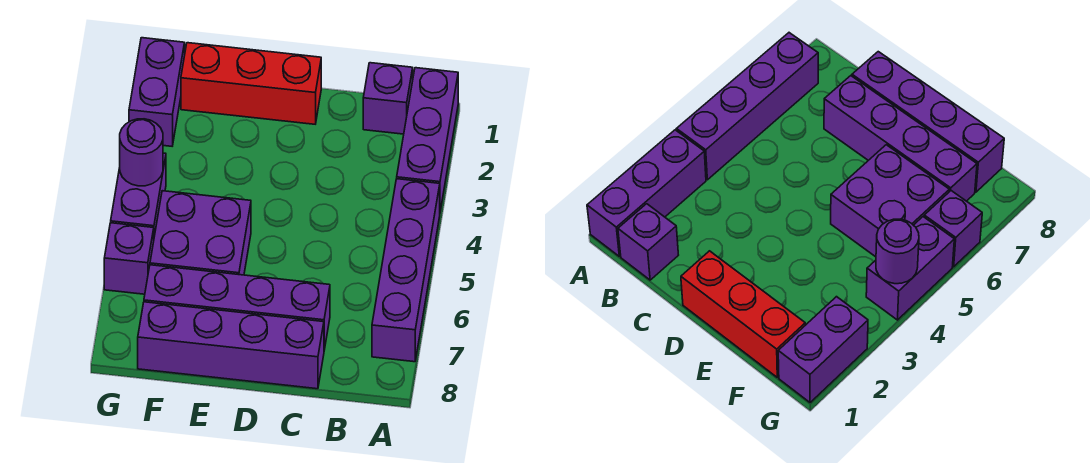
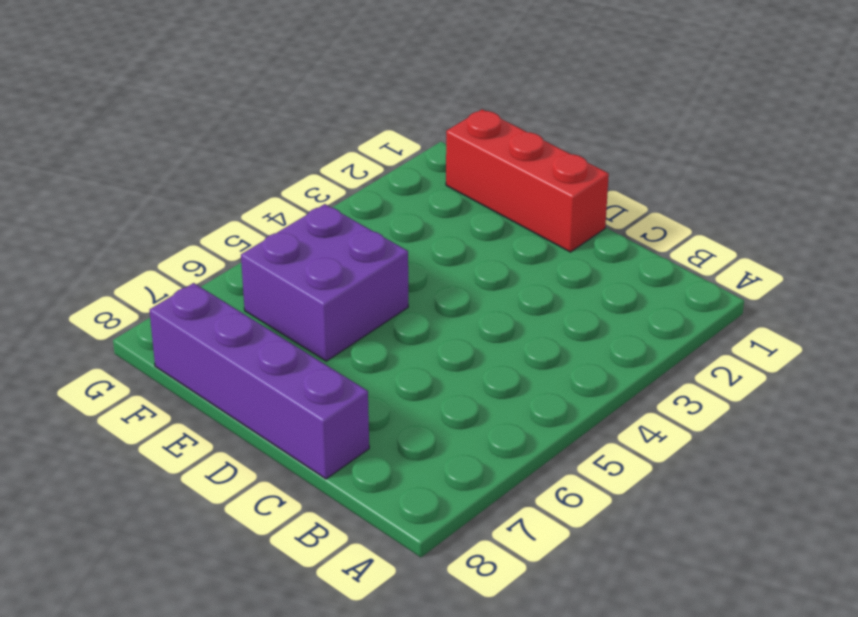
none -> purple brick A1:A3 level 1
none -> purple brick A4:A7 level 1

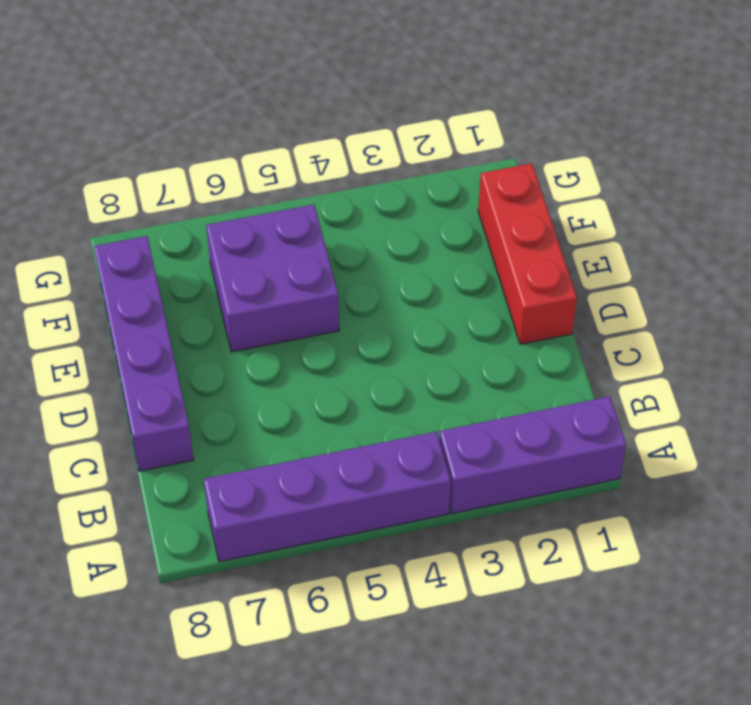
none -> purple brick B1 level 1
none -> purple brick C7:F7 level 1

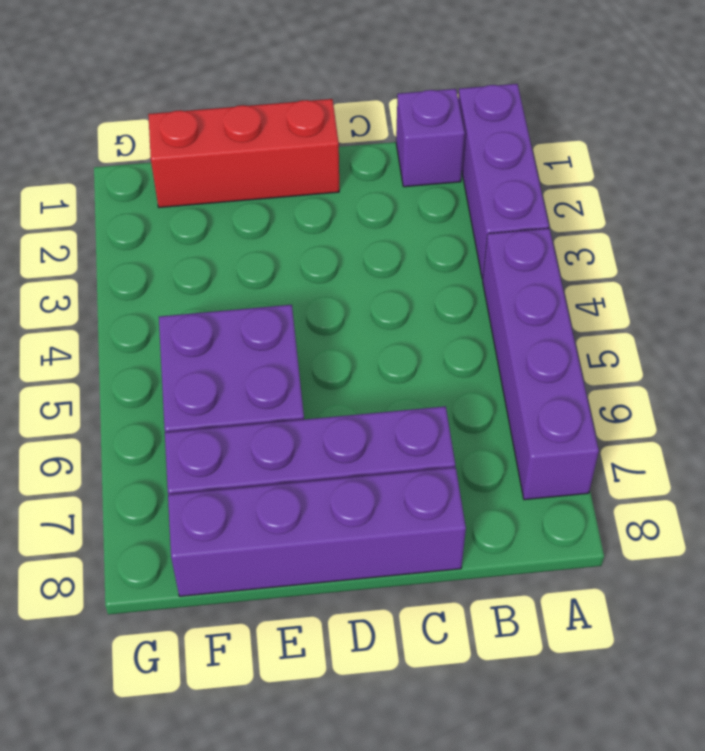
none -> purple brick G1:G2 level 1
none -> purple brick G4:G5 level 1

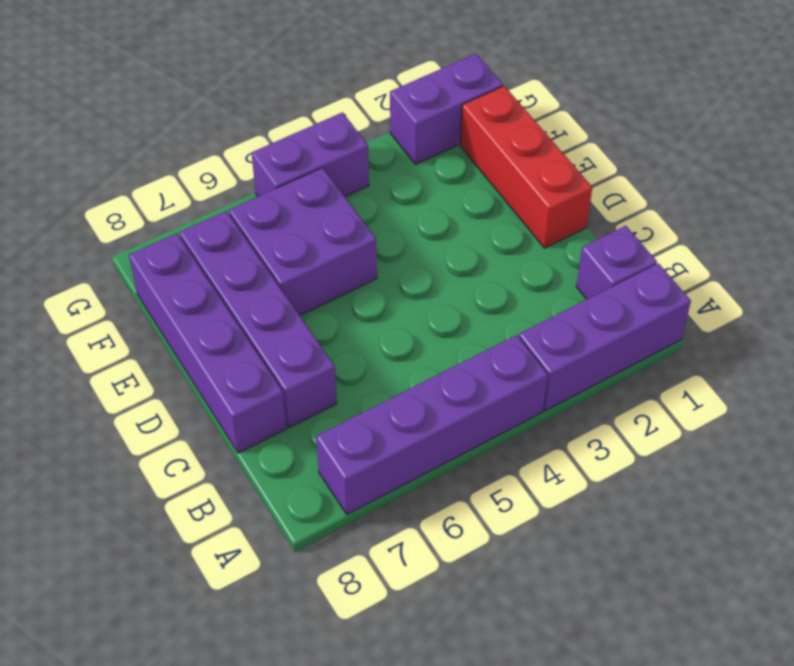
none -> purple brick G6 level 1
none -> purple round brick G4 level 2

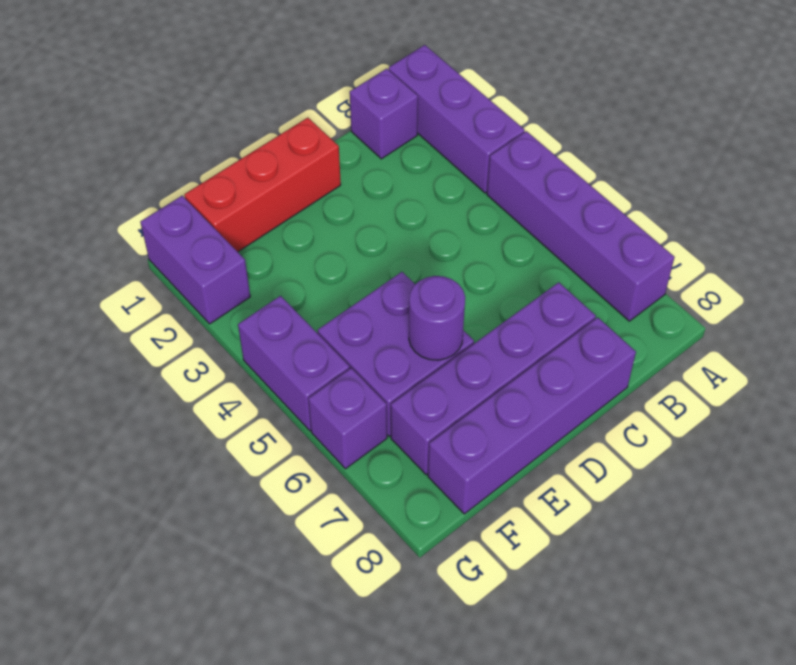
purple round brick E6 level 2 -> purple round brick G4 level 2

